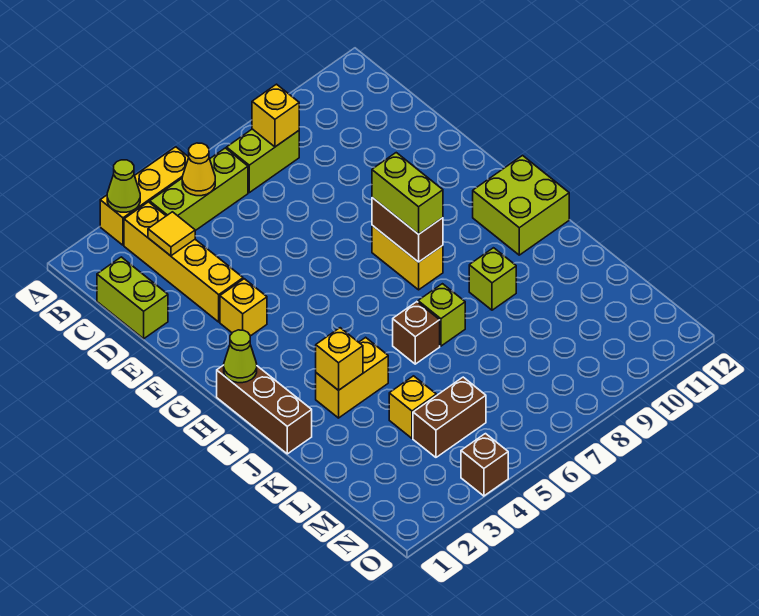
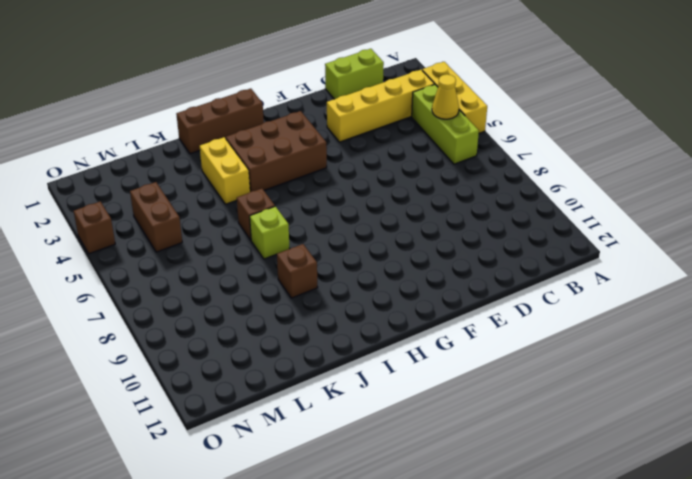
brown brick G3:I4 level 1 -> none
brown brick J9 level 1 -> lime brick J9 level 1
none -> lime brick B7:B8 level 1
none -> yellow brick F3 level 1
none -> yellow brick G8:H8 level 1

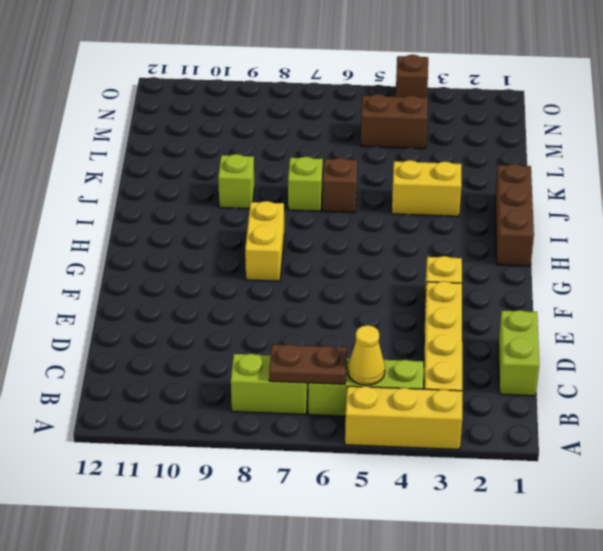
brown plate B6:B7 level 2 -> none
none -> lime brick H11:I12 level 1
none -> yellow brick L4 level 1
none -> lime cone A3 level 2

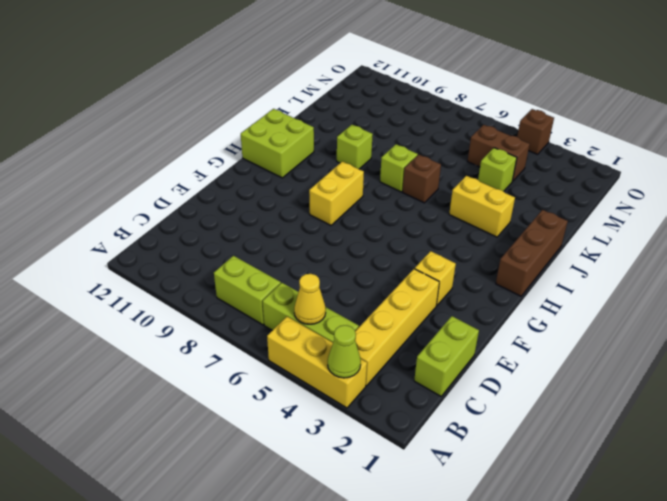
lime brick L4 level 1 -> yellow brick L4 level 1
none -> yellow brick B8 level 2
none -> yellow tile C3 level 2
none -> brown brick G8:H8 level 2

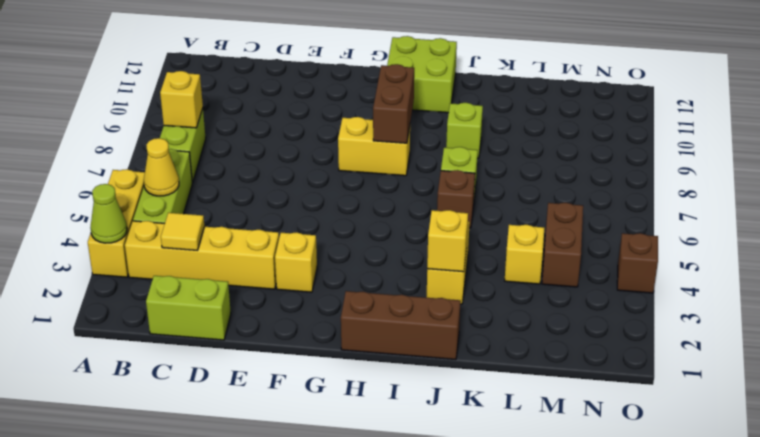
brown brick H8:H9 level 2 -> brown brick G8:H8 level 2
none -> lime cone H1 level 2
none -> lime brick G8:H8 level 3

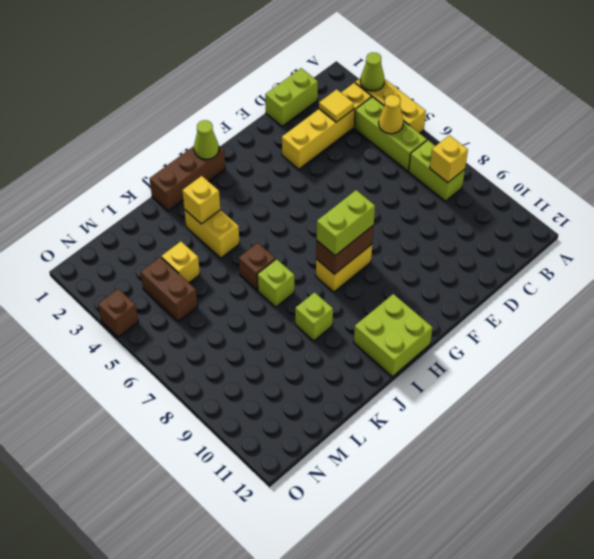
none -> yellow brick F3 level 1

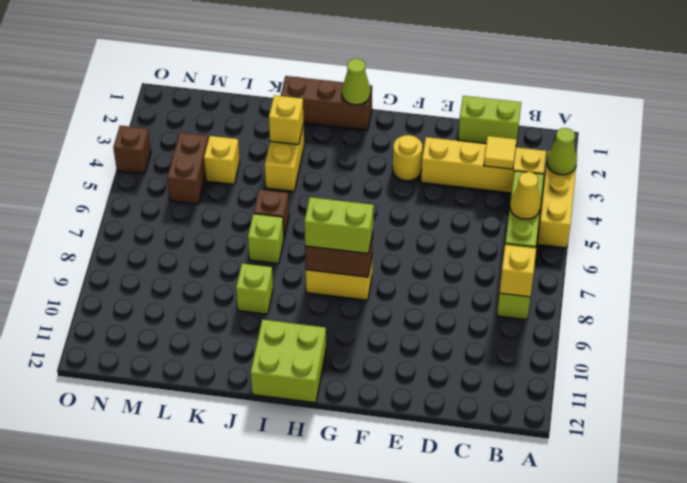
yellow round brick F3 level 1 -> yellow brick F3 level 1

